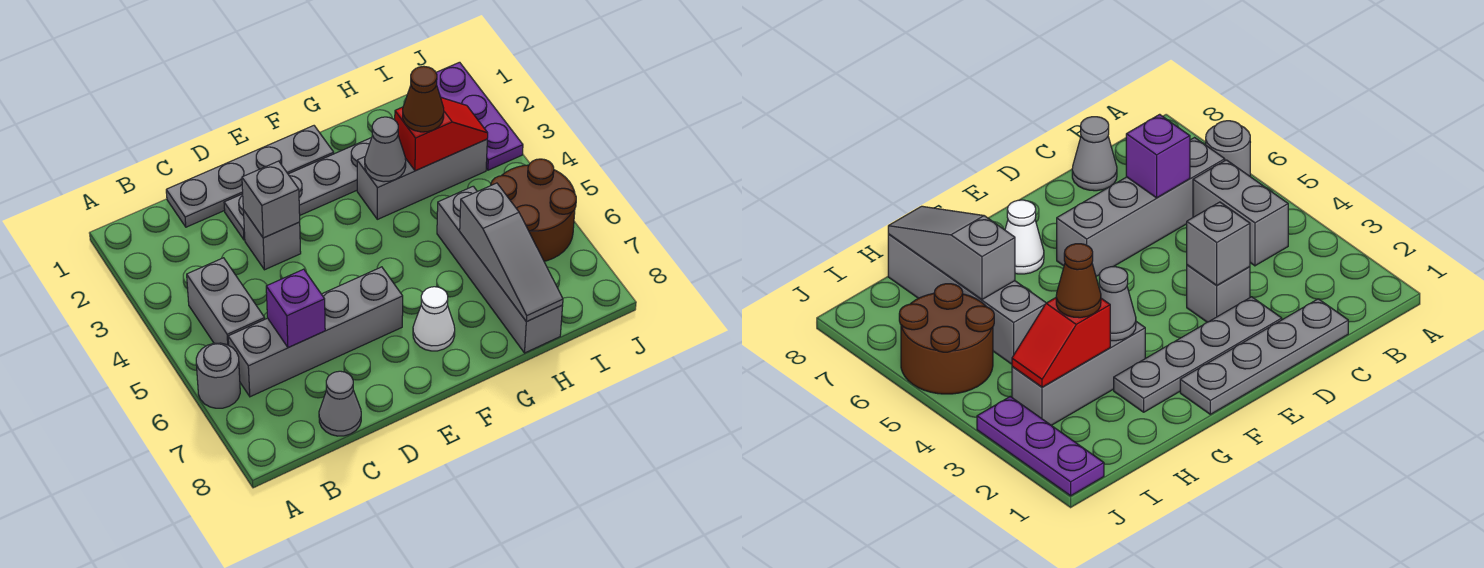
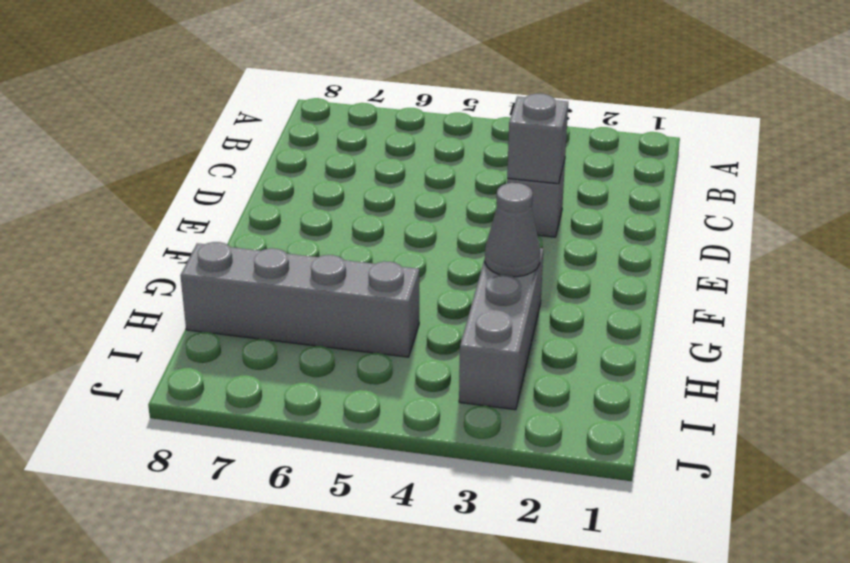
none -> grey round brick A6 level 1
none -> grey brick B4:B5 level 1
none -> grey brick B6:E6 level 1

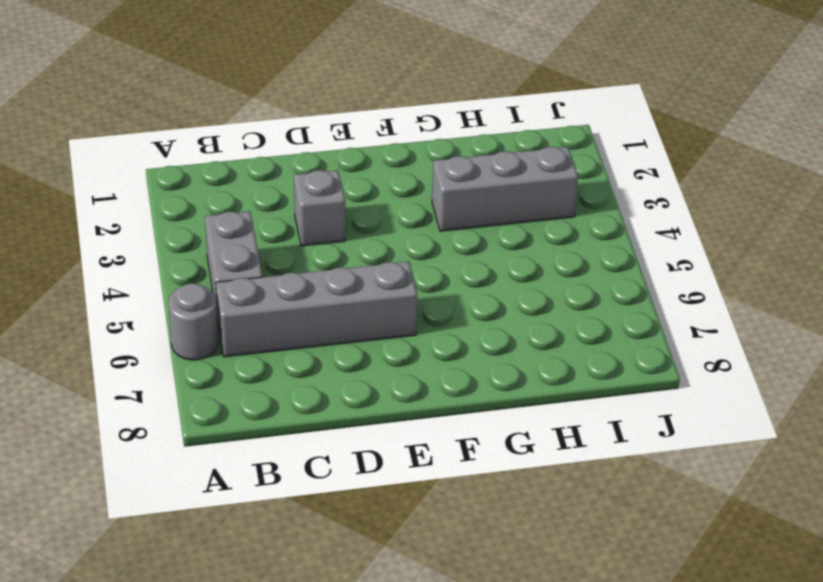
none -> grey plate C1:F1 level 1
none -> grey cone C8 level 1
none -> grey plate D2:G2 level 1

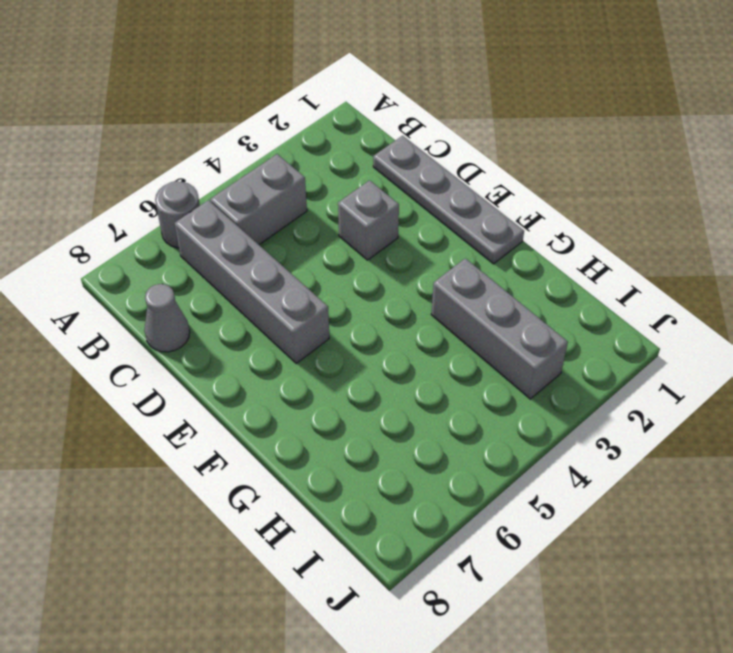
none -> grey plate D2:G2 level 1
none -> white cone F7 level 1
none -> grey brick H5:H8 level 1

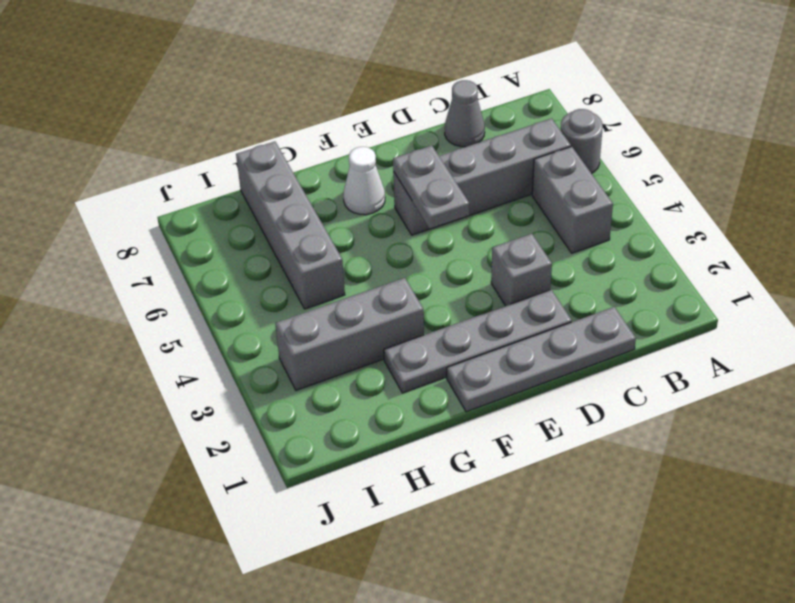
grey plate E5:E6 level 2 -> none
none -> brown round brick I5:J6 level 1
none -> purple plate J1:J3 level 1
none -> purple brick C6 level 2

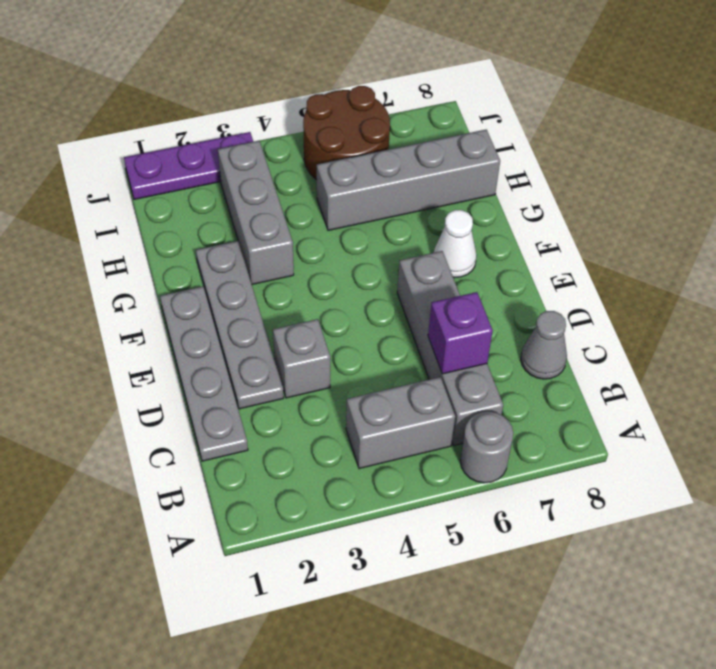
none -> grey brick D3 level 2
none -> grey cone G3 level 2
none -> red slope H3:I3 level 2 top H

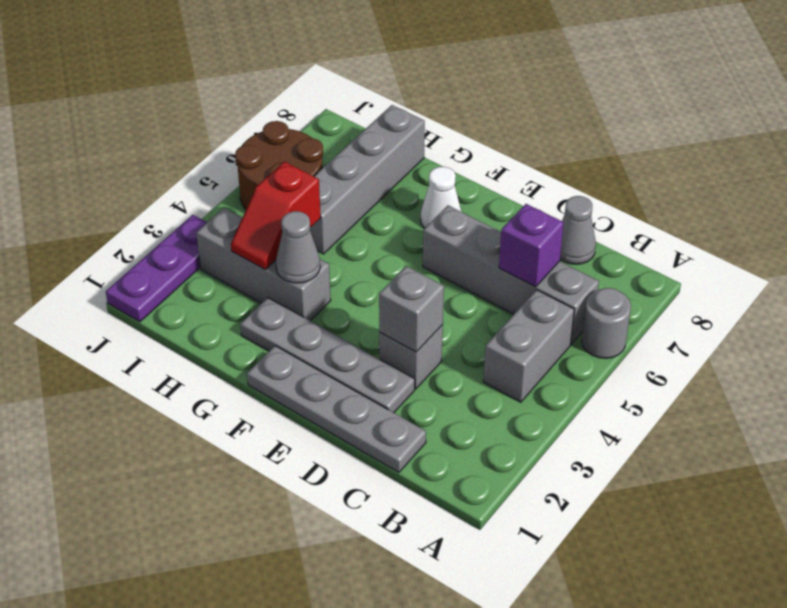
red slope H3:H4 level 2 top 4 -> red slope H3:I3 level 2 top H
none -> grey slope H6:H8 level 2 top 6
none -> brown cone H3 level 3

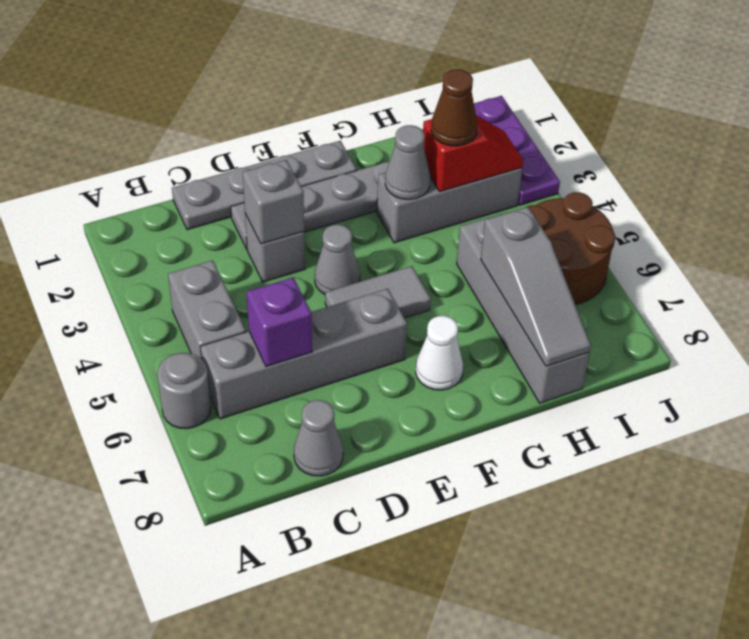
grey cone E4 level 1 -> none
grey tile E5:F5 level 1 -> none

